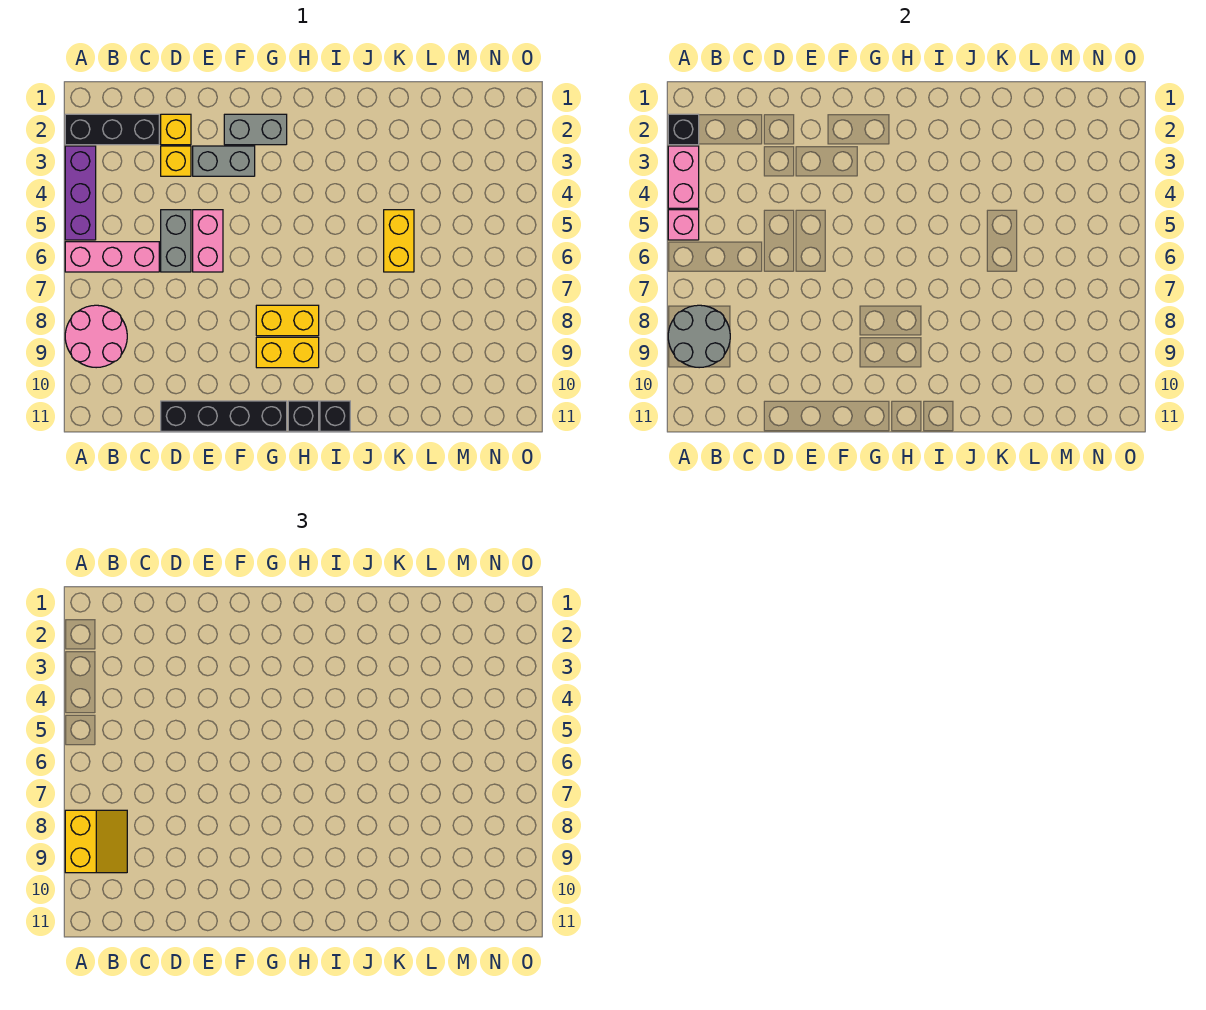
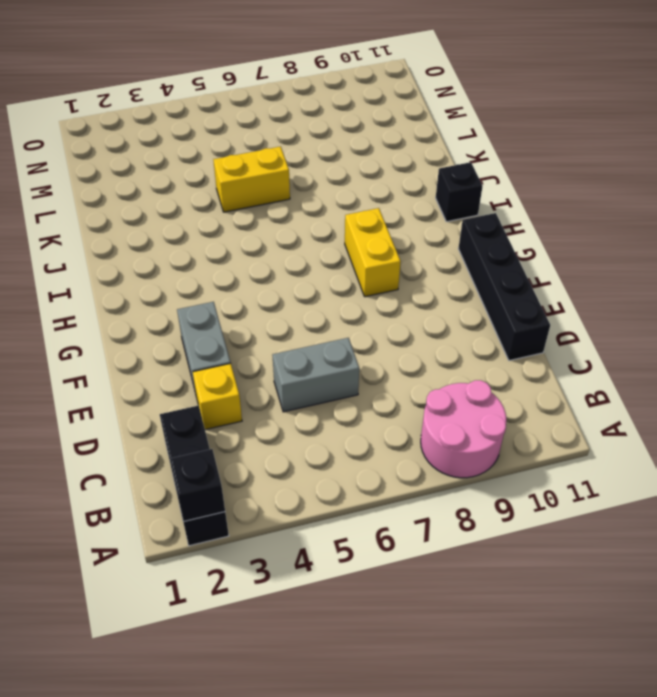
none -> purple brick A3:A5 level 1
none -> pink brick A6:C6 level 1
none -> yellow brick D2 level 1

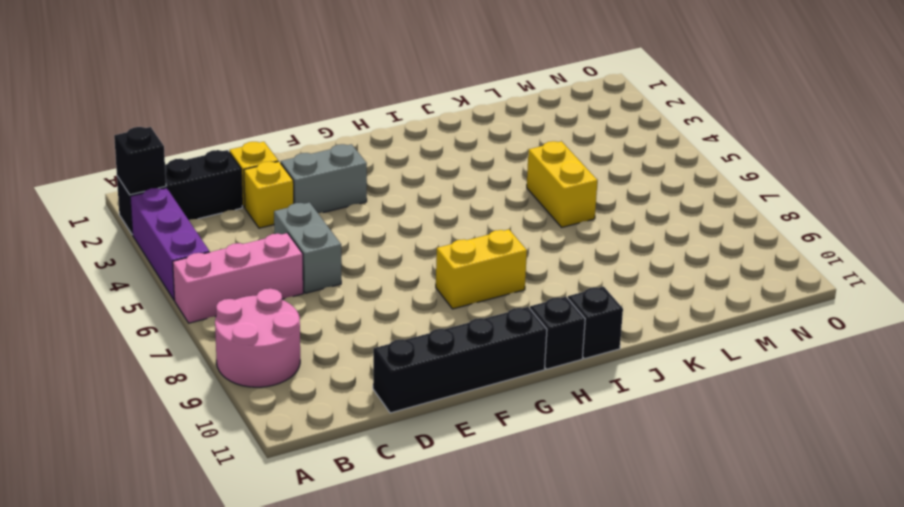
none -> pink brick E5:E6 level 1
none -> grey brick F2:G2 level 1
none -> yellow brick G9:H9 level 1

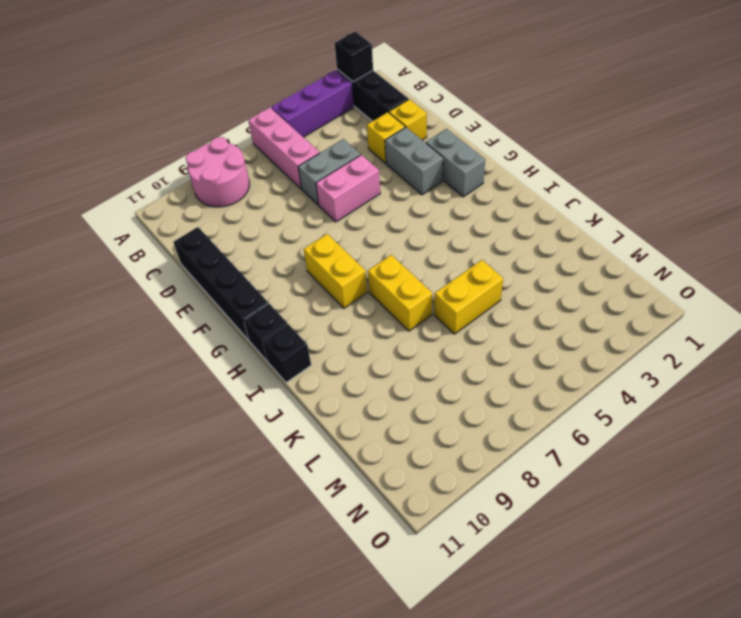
yellow brick I7:J7 level 1 -> yellow brick G9:H9 level 1
none -> pink brick A3:A4 level 2
none -> pink brick A5 level 2
none -> grey round brick A8:B9 level 2

